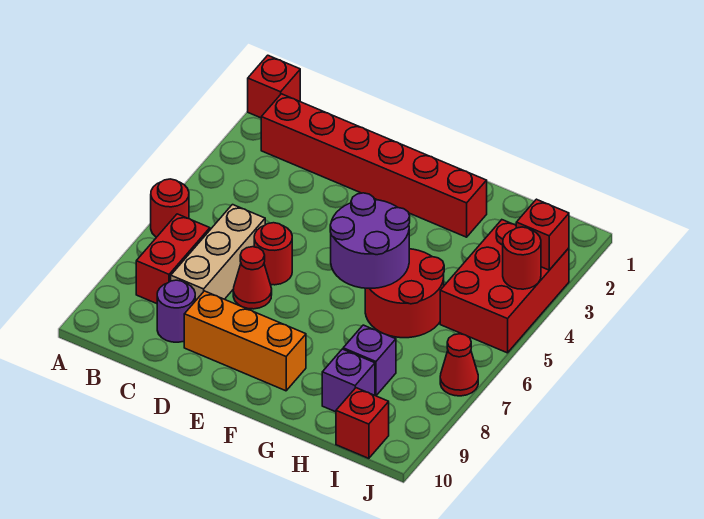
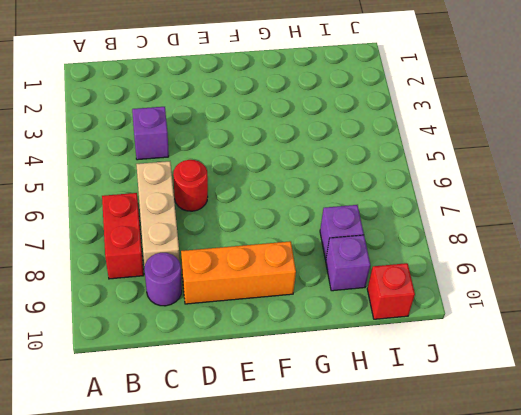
purple brick C4 level 1 -> none
none -> red brick A1 level 1
none -> red round brick A6 level 1
none -> red brick B2:G2 level 1

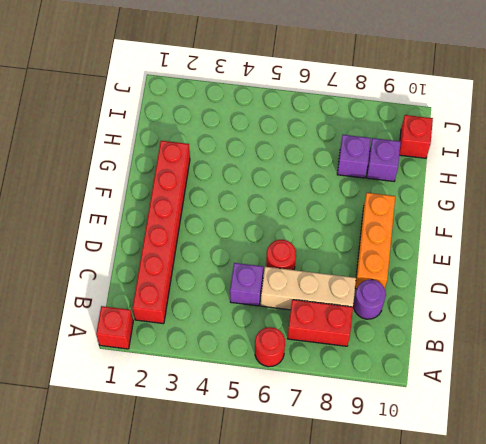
purple brick C5 level 1 -> none
none -> red cone D7 level 1
none -> red round brick G5:H6 level 1
none -> red brick I3:J5 level 1

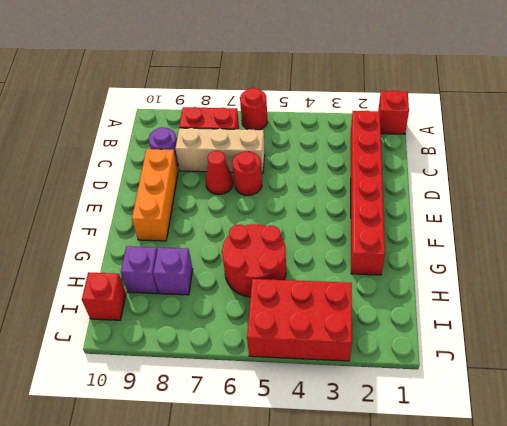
none -> red cone J7 level 1
none -> purple round brick F5:G6 level 2
none -> red brick J3 level 2

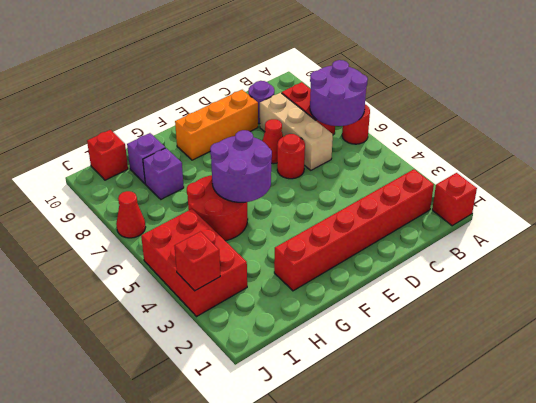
purple round brick A6:B7 level 2 -> none
none -> red round brick J4 level 2

